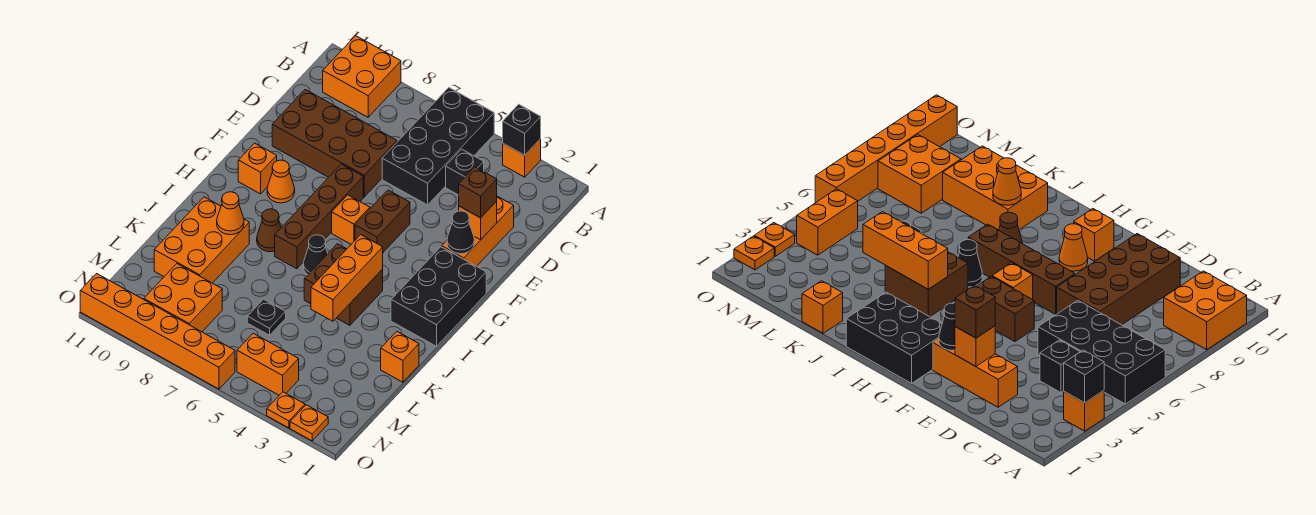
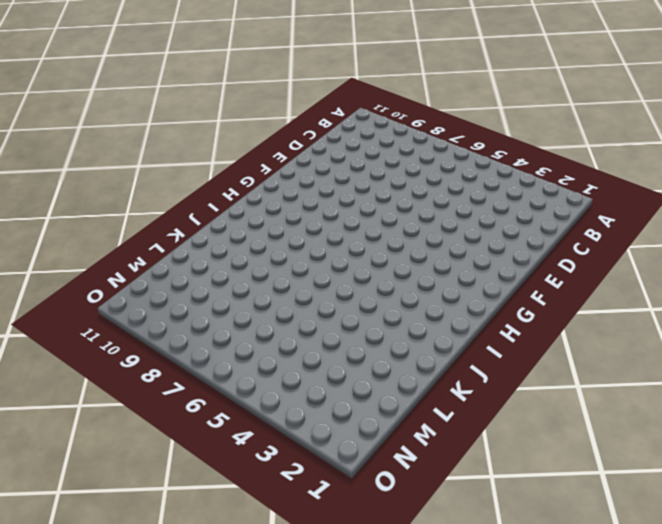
none -> orange brick A3 level 1
none -> black brick A5:D6 level 1
none -> orange brick A9:B10 level 1

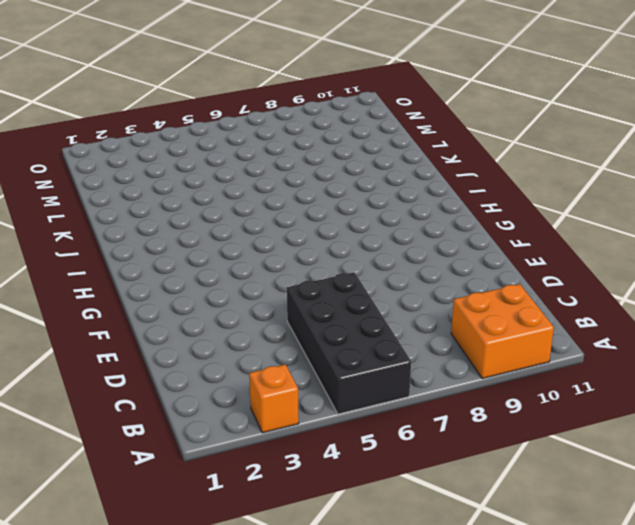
none -> black brick C4 level 1
none -> orange brick D2:F2 level 1
none -> brown brick D7:E10 level 1

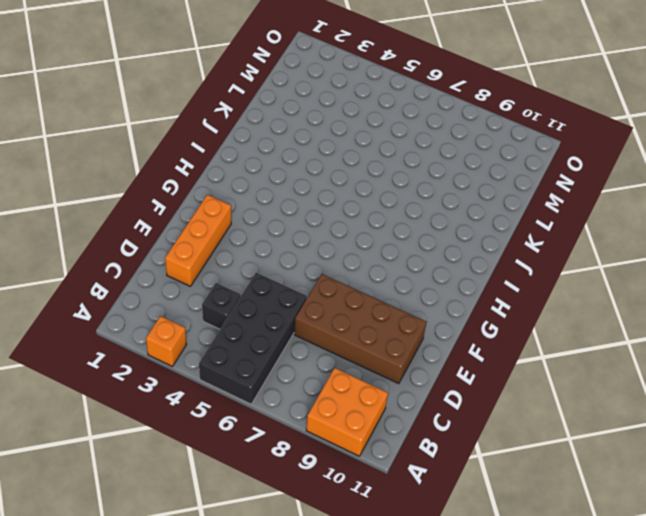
none -> brown brick F5:G5 level 1
none -> brown brick F7:I7 level 1
none -> black brick G1:I2 level 1

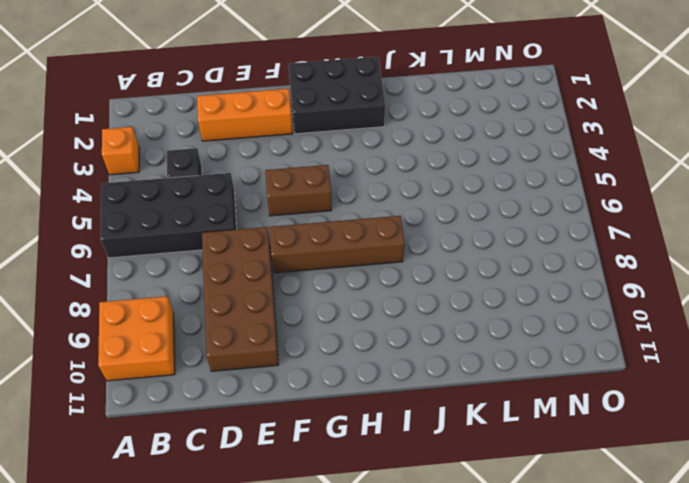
none -> orange brick G6 level 1
none -> orange cone G9 level 1
none -> orange brick G10 level 1

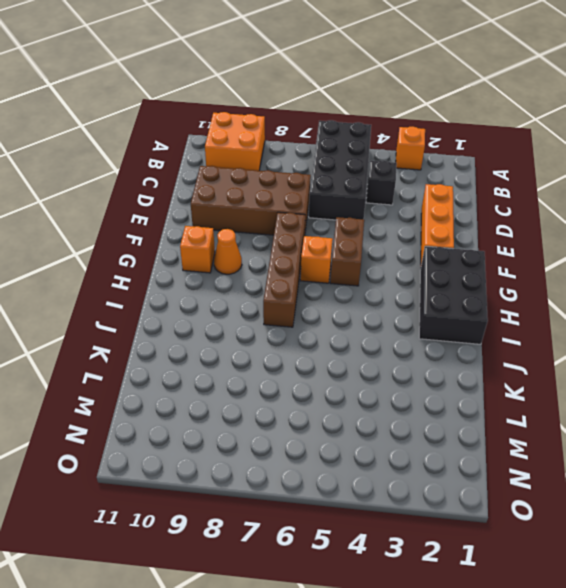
none -> brown brick I4:J5 level 1
none -> black cone I6 level 1
none -> brown cone I8 level 1

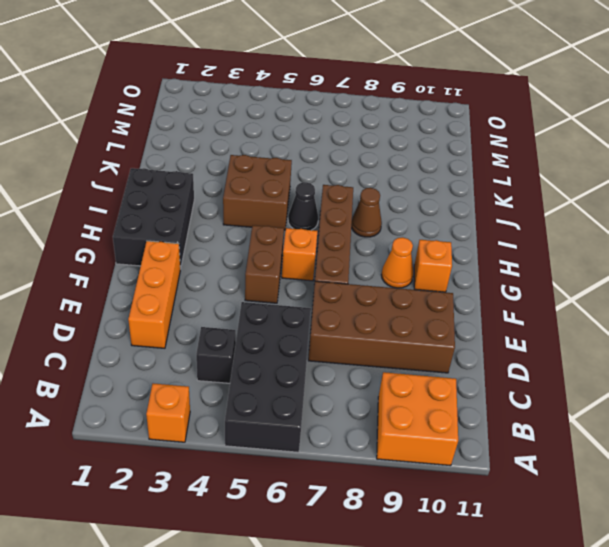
none -> orange brick J9:L10 level 1
none -> orange brick K1 level 1
none -> black plate L6 level 1

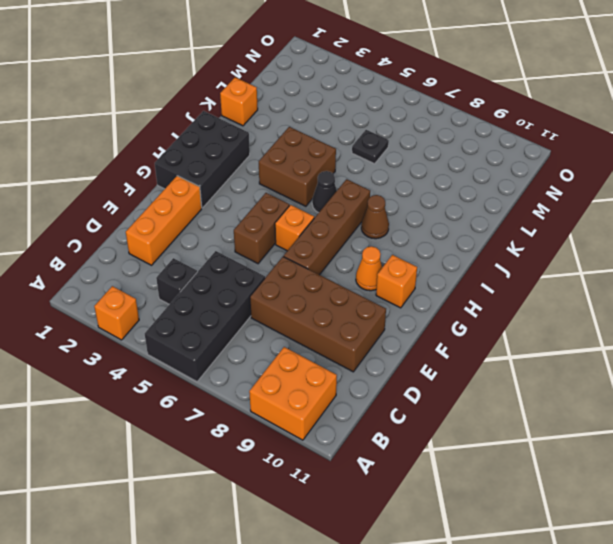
none -> orange brick J9:L10 level 1
none -> orange brick M8:N9 level 1
none -> orange brick N4:N5 level 1

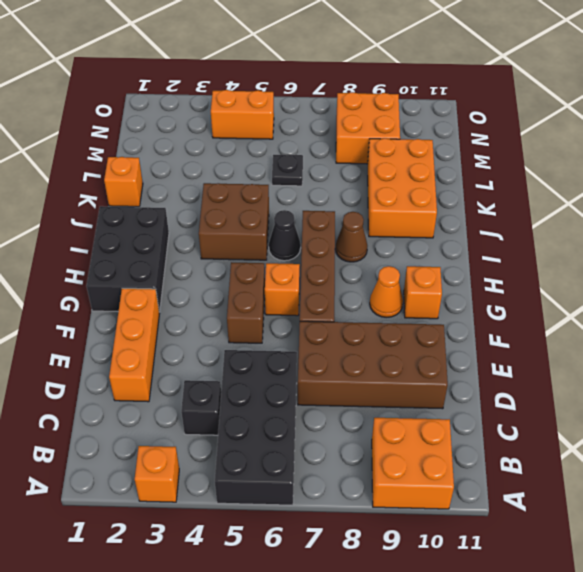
none -> orange plate O2 level 1
none -> orange plate O3 level 1
none -> orange brick O6:O11 level 1

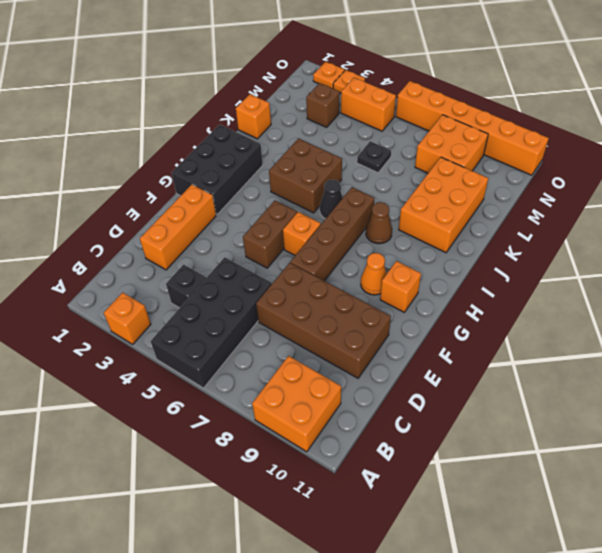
brown brick M3 level 1 -> brown brick E2 level 3
none -> black brick A3 level 2
none -> orange brick E2 level 2
none -> black cone F2 level 2

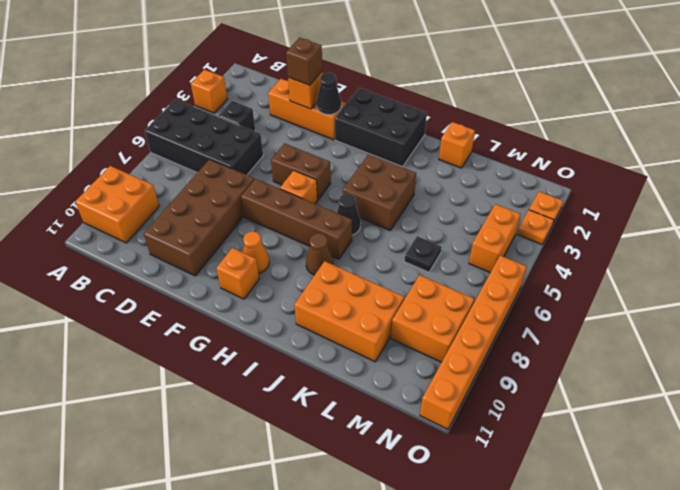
none -> black brick A3 level 2
none -> orange brick I4:K4 level 2
none -> orange cone J9 level 2

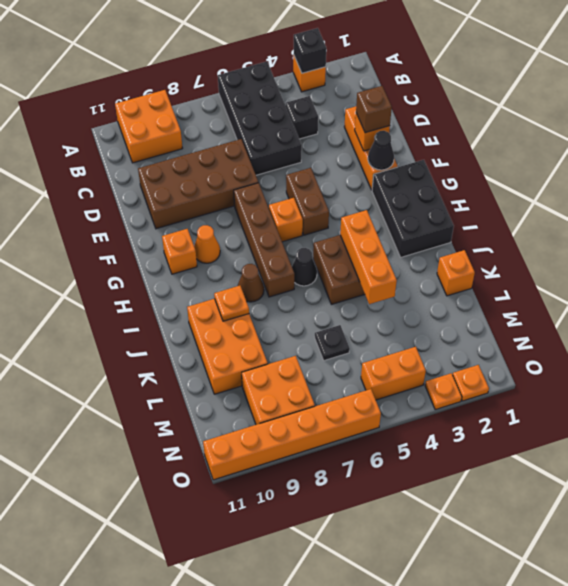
orange plate J9 level 2 -> orange cone J9 level 2

